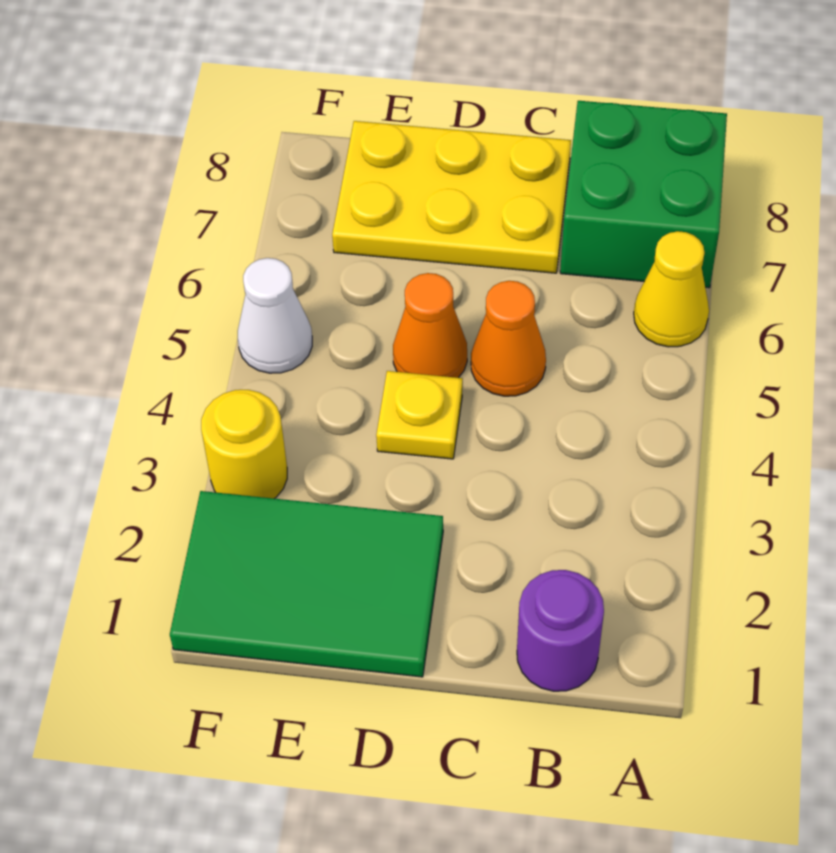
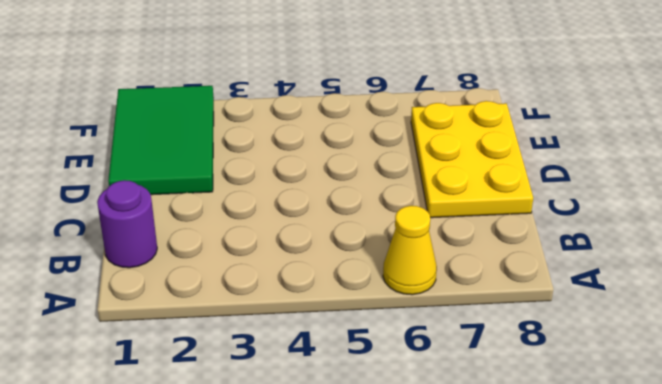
none -> green brick A7:B8 level 1
none -> orange cone C5 level 1

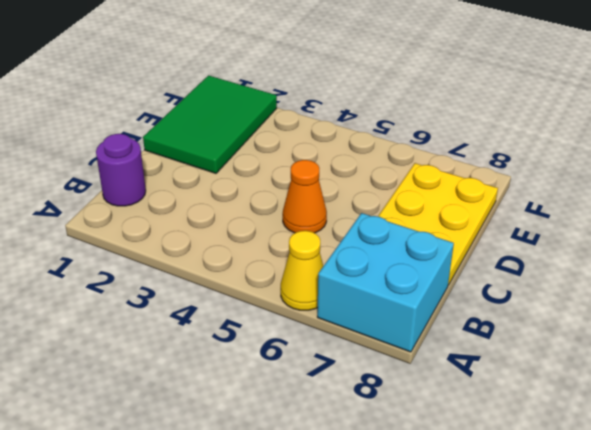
cyan brick A7:B8 level 1 -> green brick A7:B8 level 1
none -> yellow plate D4 level 1
none -> orange cone D5 level 1

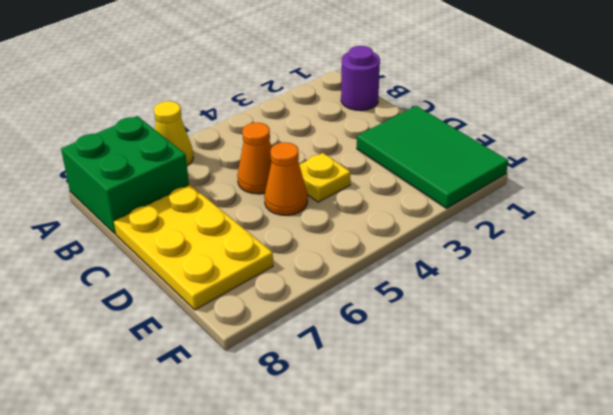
none -> yellow round brick F3 level 1
none -> white cone F5 level 1

